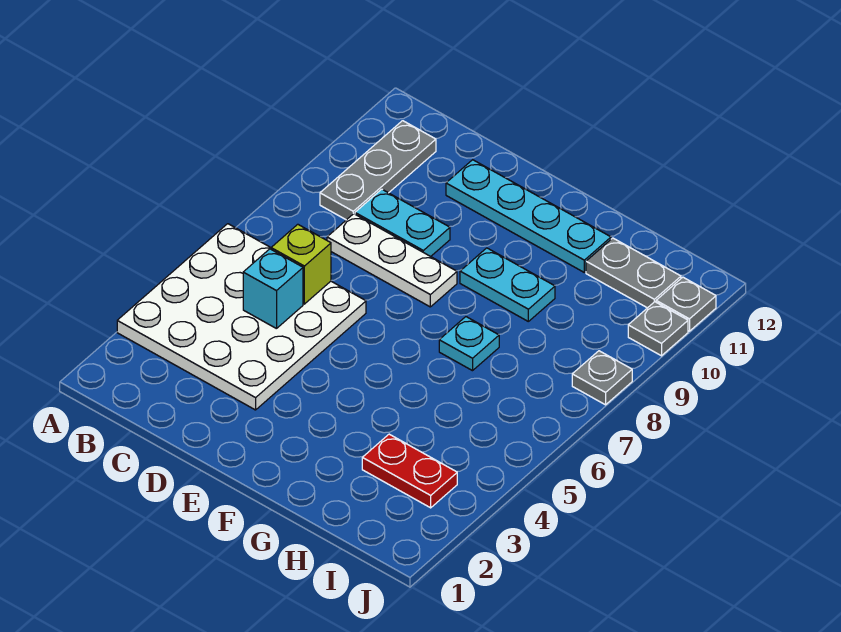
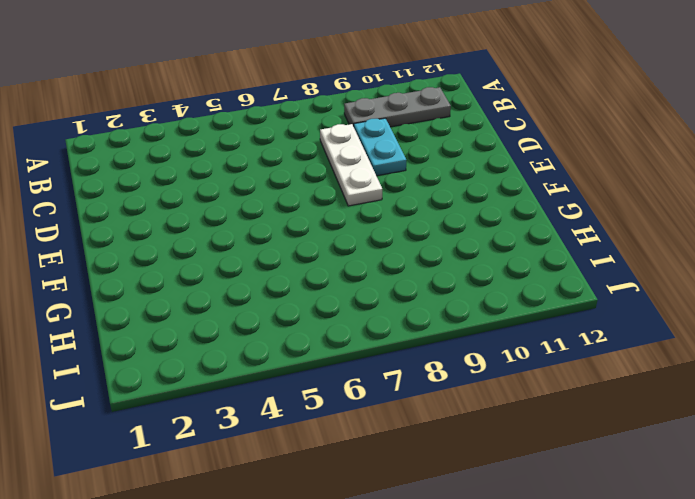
none -> white plate A3:D6 level 1
none -> cyan plate D11:G11 level 1
none -> cyan plate F9:G9 level 1

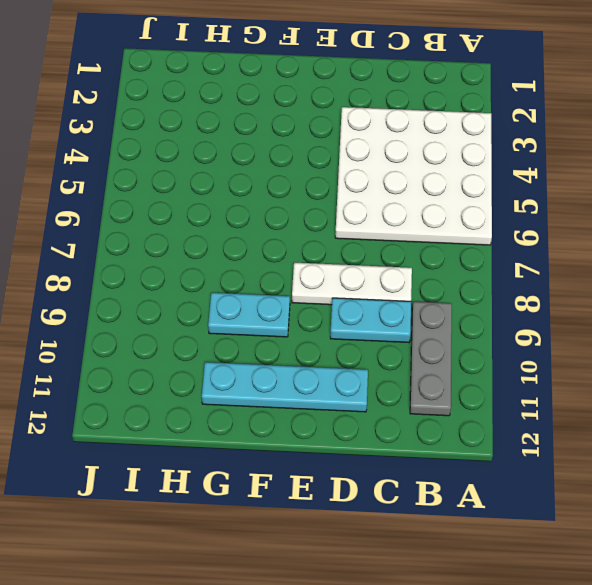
none -> cyan plate G7 level 1
none -> red plate H3:I3 level 1
none -> grey plate H11:I11 level 1

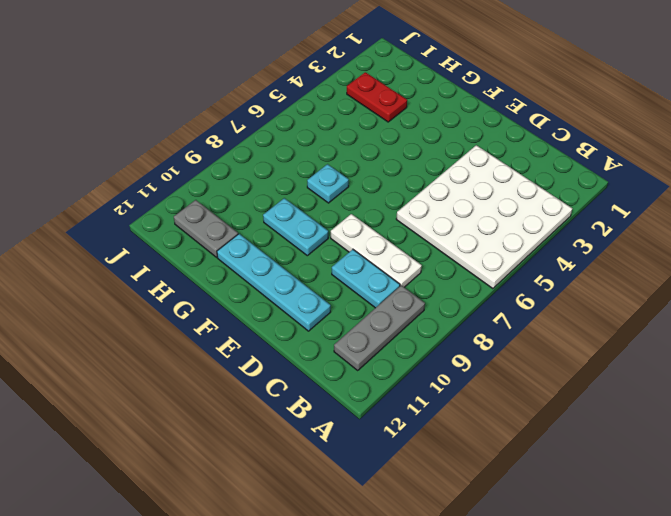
none -> grey plate J8 level 1
none -> grey plate J10 level 1
none -> grey plate J11 level 1

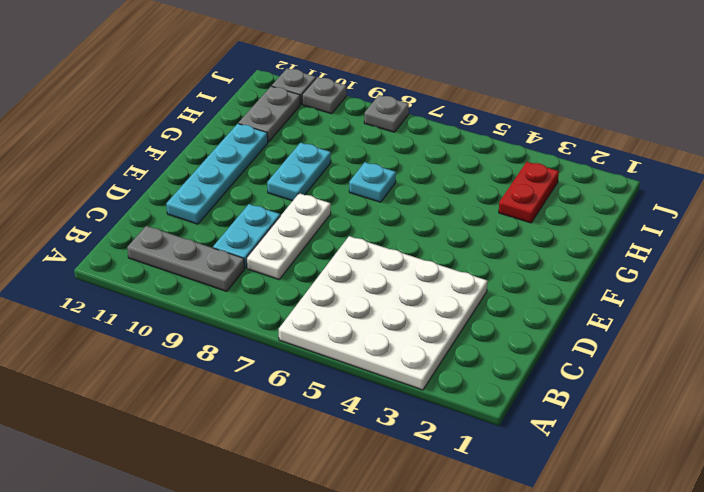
none -> cyan brick C5 level 2
none -> lime brick C6 level 2

